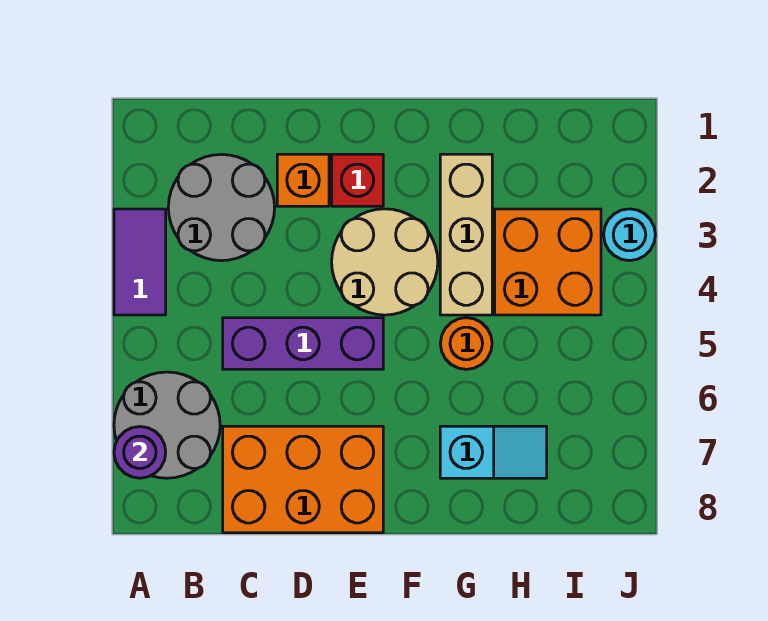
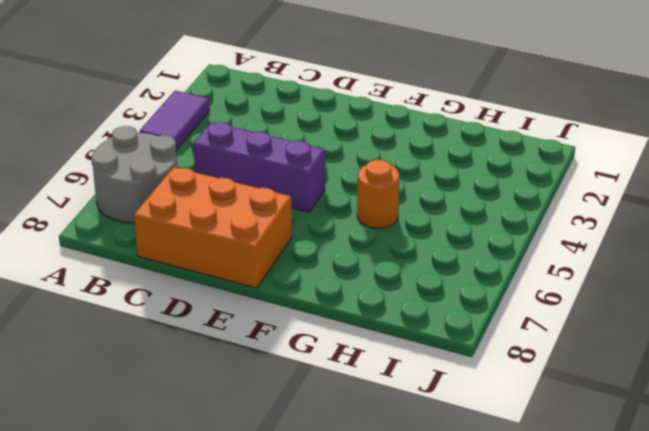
none -> grey round brick B2:C3 level 1
none -> orange brick D2 level 1
none -> red brick E2 level 1

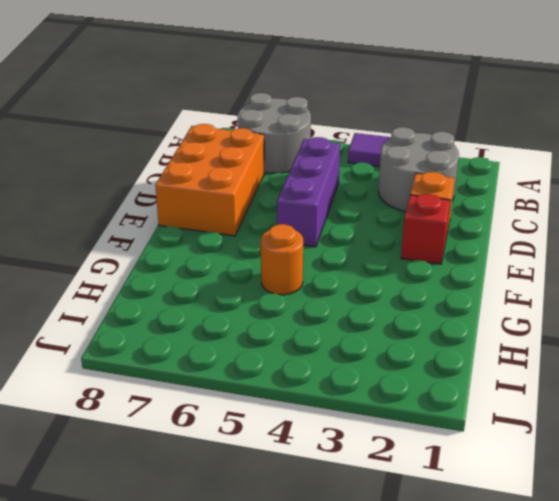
none -> tan round brick E3:F4 level 1
none -> tan brick G2:G4 level 1
none -> cyan slope G7:H7 level 1 top G

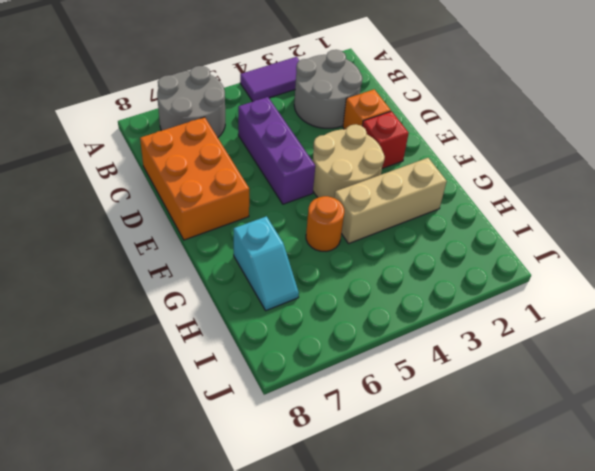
none -> orange brick H3:I4 level 1
none -> cyan round brick J3 level 1
none -> purple round brick A7 level 2

